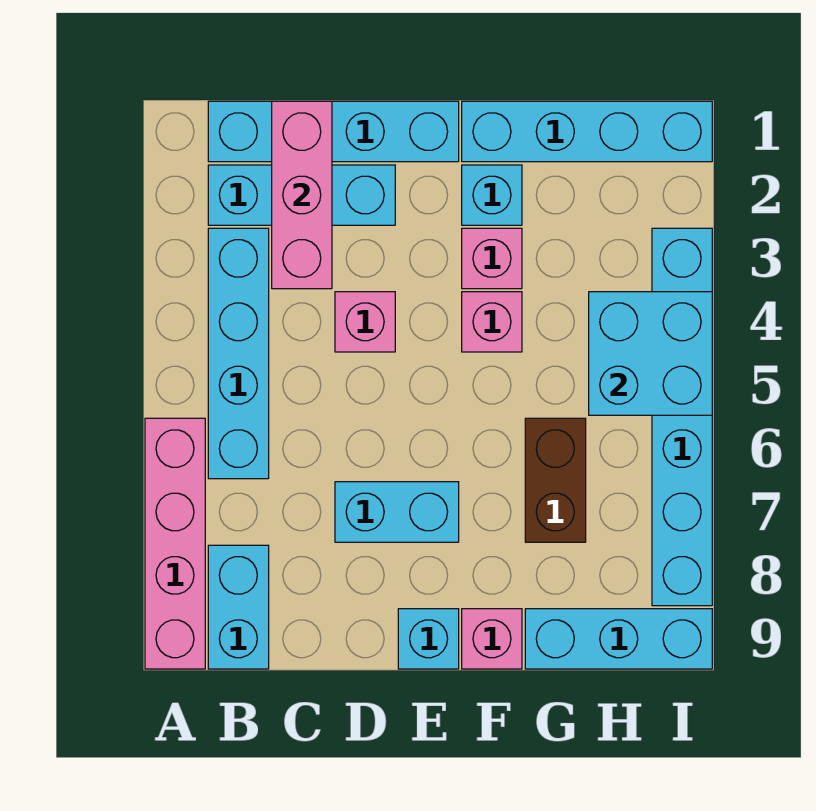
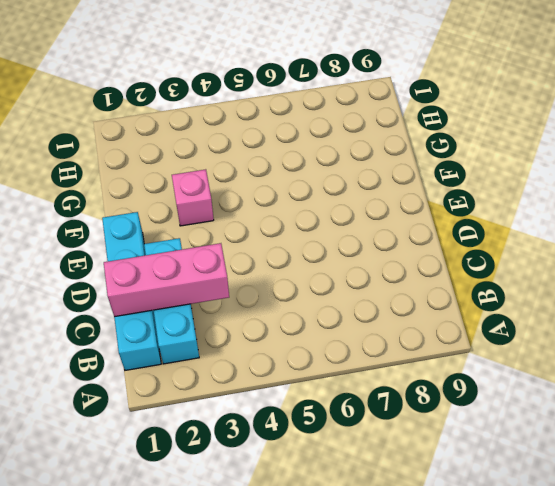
none -> pink brick A6:A9 level 1
none -> cyan brick B3:B6 level 1
none -> cyan brick B8:B9 level 1

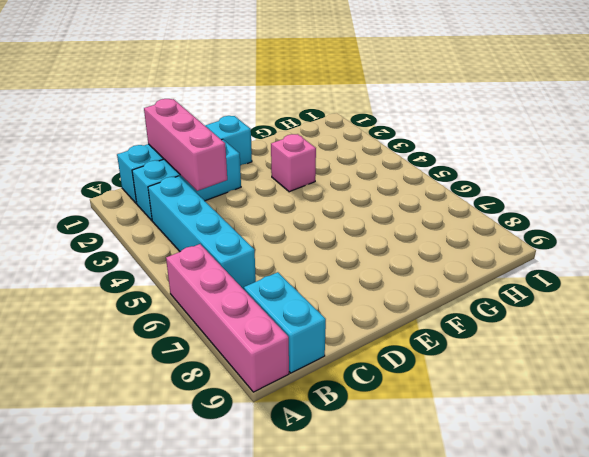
none -> pink brick D4 level 1
none -> cyan brick D7:E7 level 1
none -> cyan brick E9 level 1

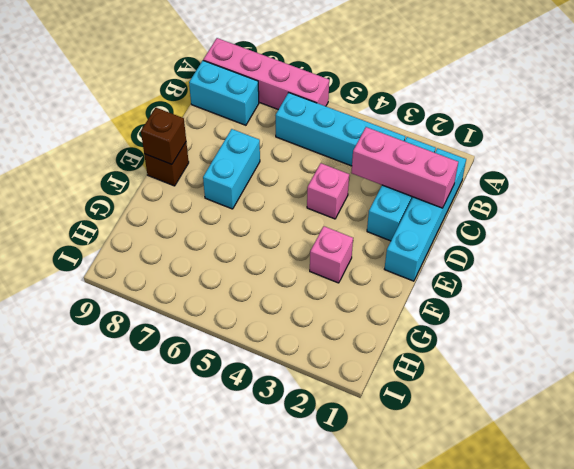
brown brick E9 level 1 -> cyan brick E9 level 1
brown brick E9 level 2 -> none
none -> cyan brick F1:I1 level 1
none -> cyan brick F2 level 1
none -> pink brick F4 level 1

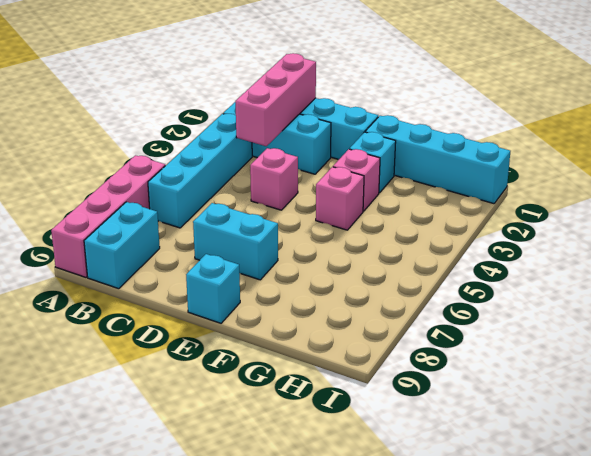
none -> pink brick F9 level 1
none -> brown brick G6:G7 level 1
none -> cyan brick G9:I9 level 1

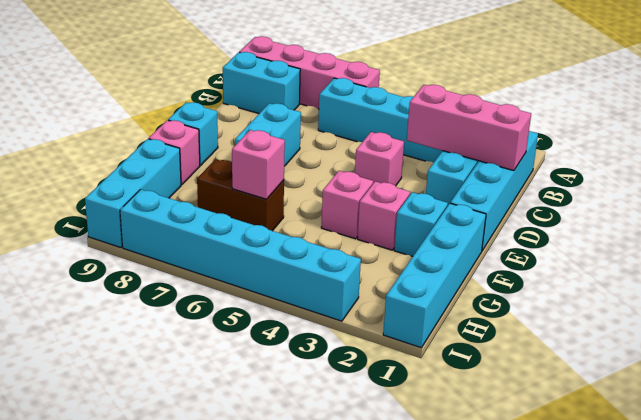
pink brick G6 level 2 -> none
none -> cyan brick H4:I5 level 2

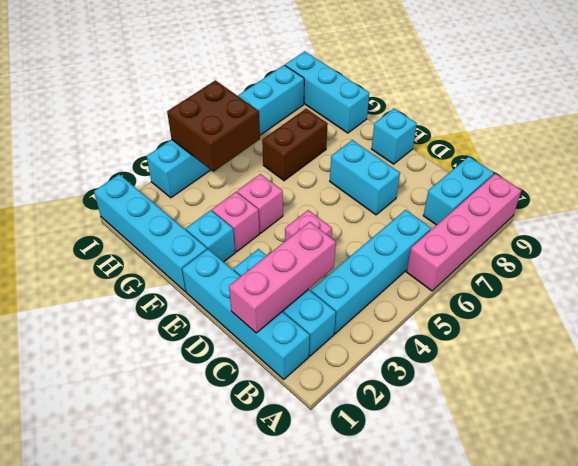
brown brick H4:I5 level 2 -> cyan brick H4:I5 level 2
none -> pink brick F9 level 1

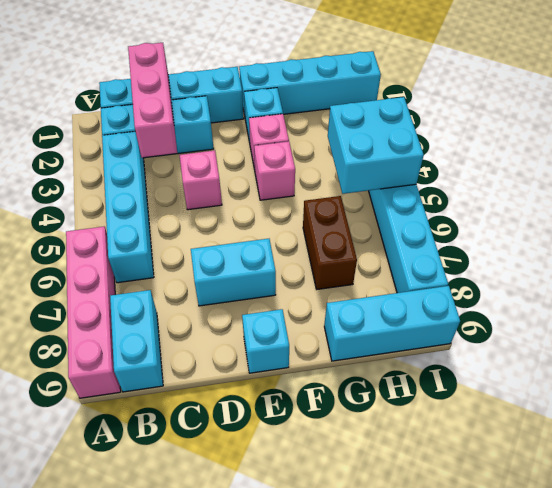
none -> pink brick F9 level 1

